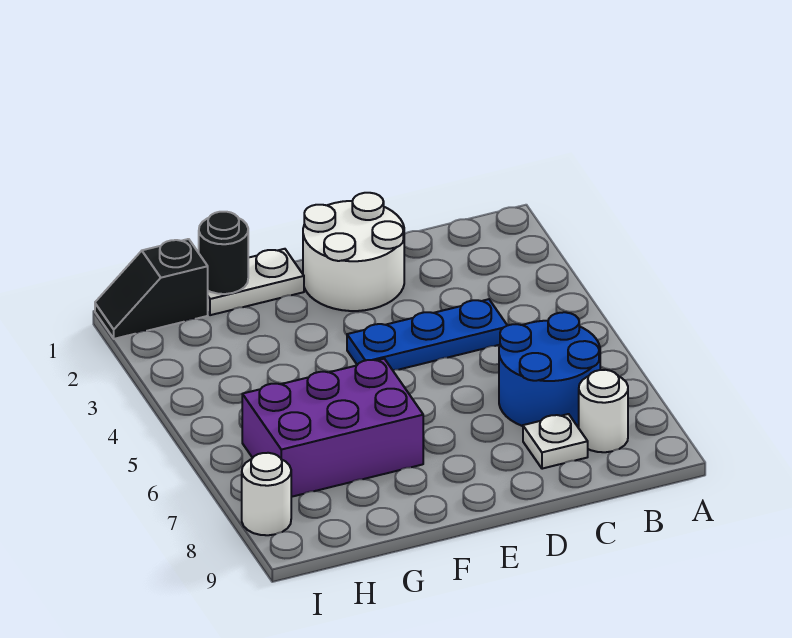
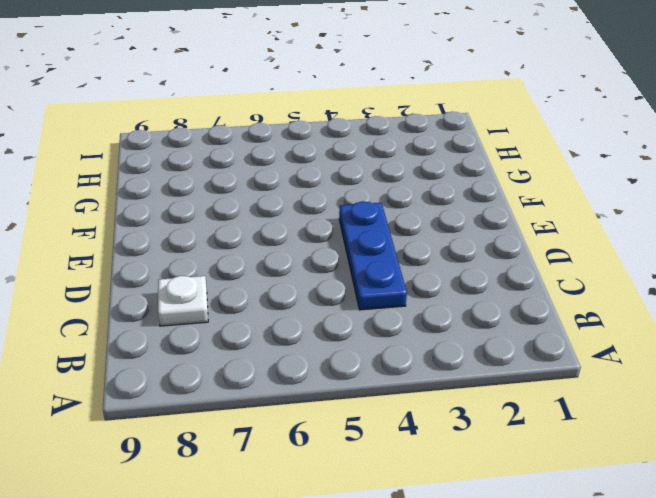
none -> blue round brick B6:C7 level 1
none -> white round brick B8 level 1

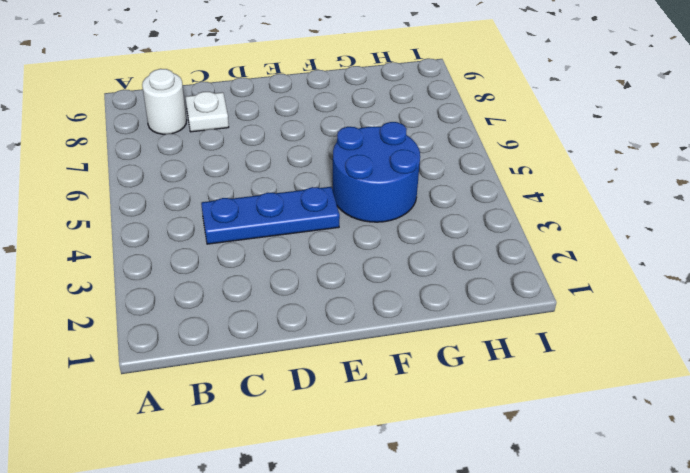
blue round brick F4:G5 level 1 -> blue round brick B6:C7 level 1
none -> white round brick D1:E2 level 1
none -> white plate F1:G1 level 1

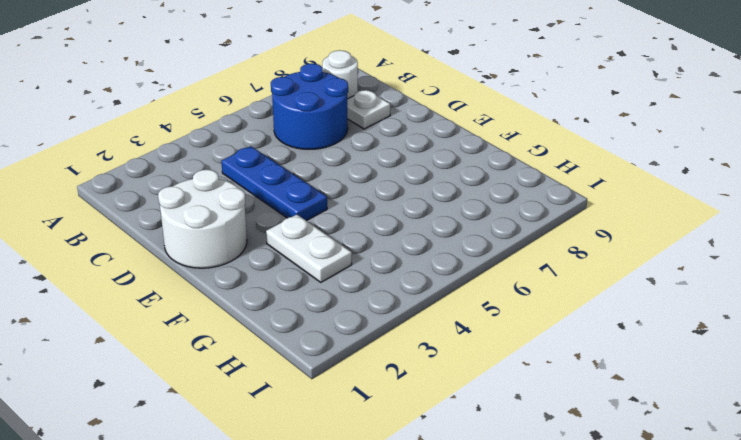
white plate F3:G3 level 1 -> white plate F1:G1 level 1
none -> purple brick F6:H7 level 1
none -> black slope H1:I1 level 1 top H

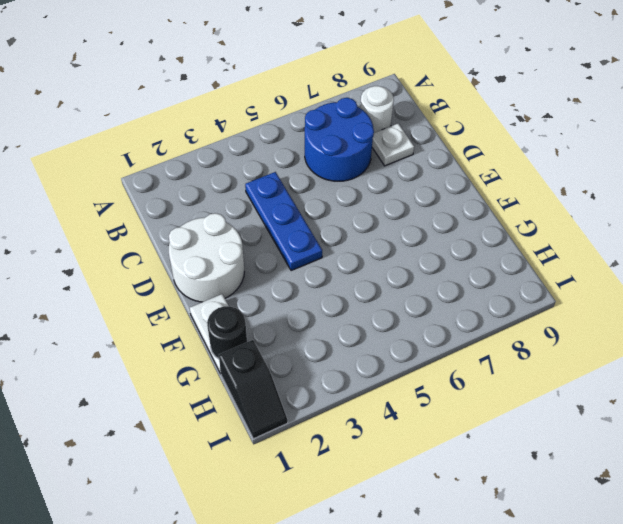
none -> purple brick F6:H7 level 1
none -> white round brick I8 level 1

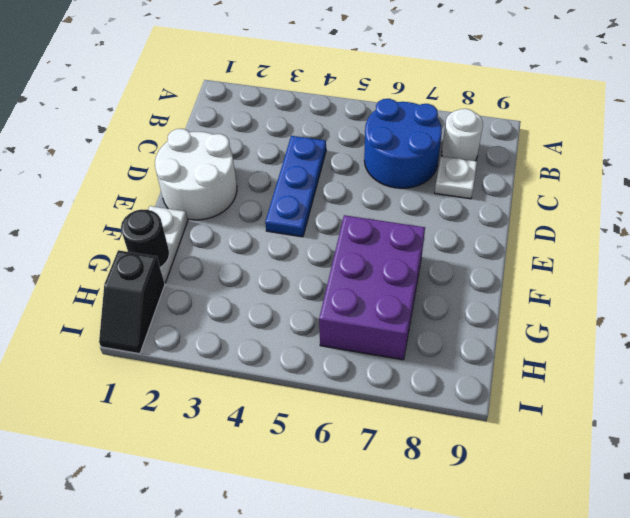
none -> white round brick I8 level 1

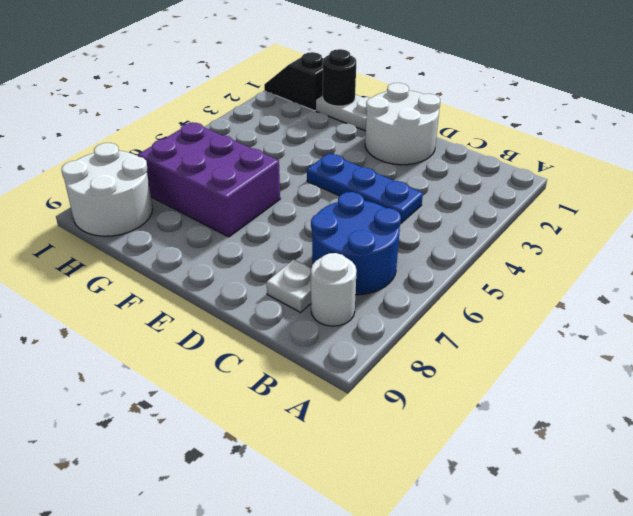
white round brick H8:I9 level 1 -> white round brick I8 level 1

